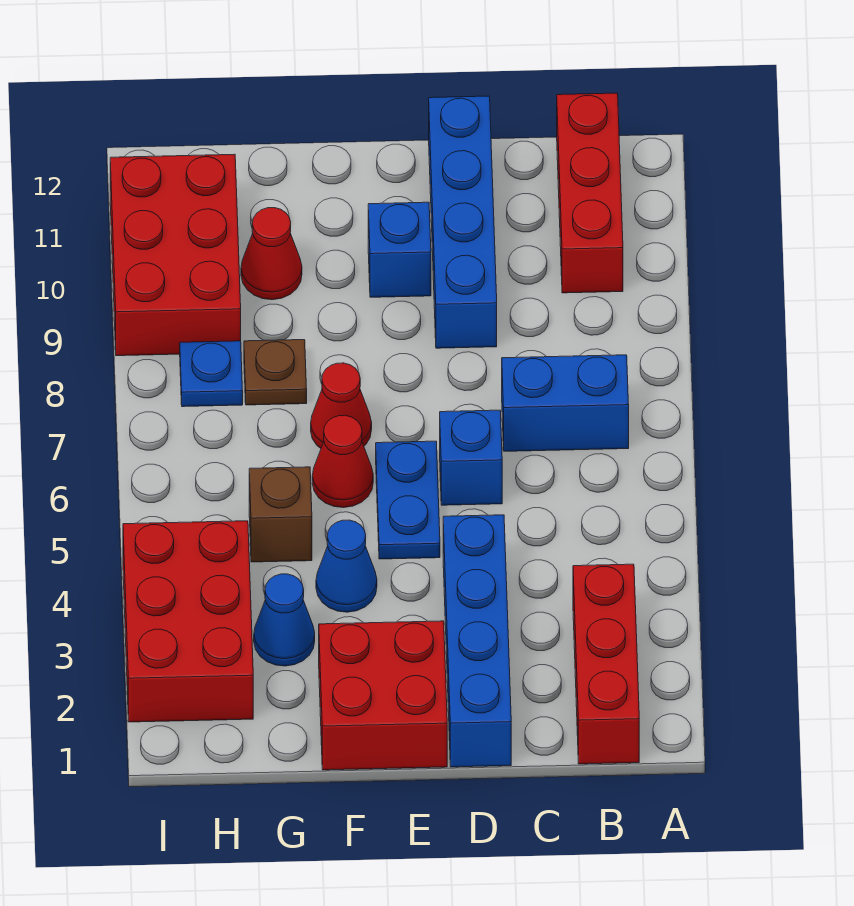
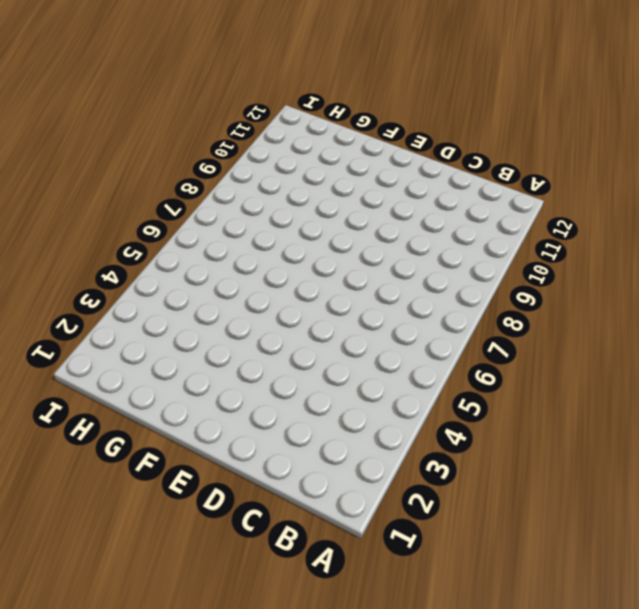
none -> red brick B1:B3 level 1
none -> blue brick B7:C7 level 1
none -> red brick B10:B12 level 1

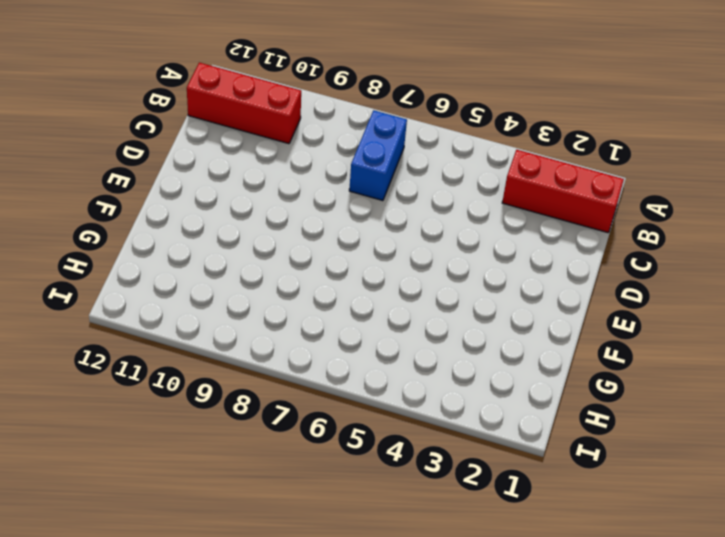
none -> blue brick D1:D4 level 1
none -> blue brick D6 level 1
none -> blue brick D9:D12 level 1

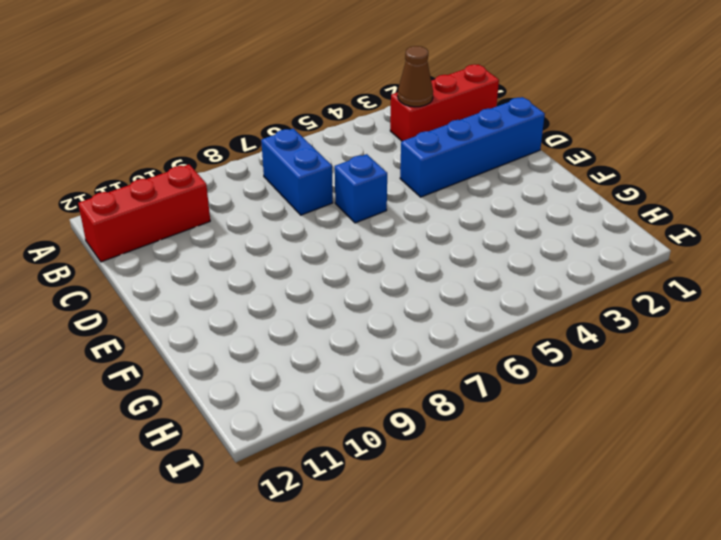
brown cone B3 level 2 -> none
none -> blue brick D9:D12 level 1
none -> red brick E1:F2 level 1
none -> blue plate E5:E6 level 1

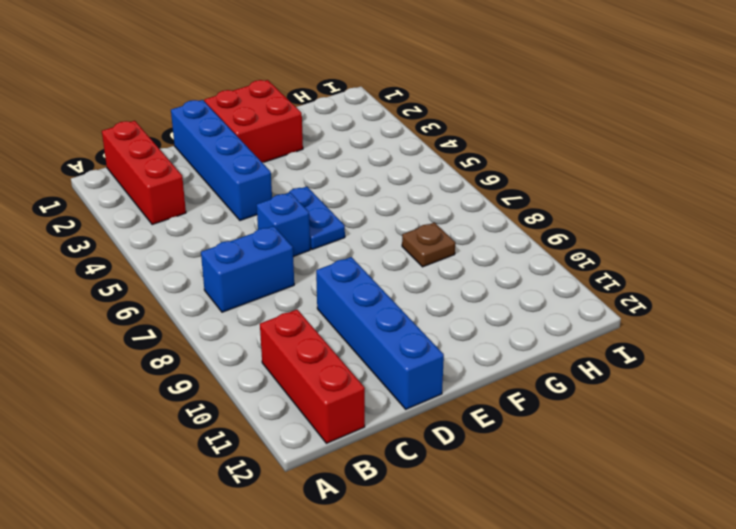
none -> blue brick E10 level 1
none -> blue cone F4 level 1
none -> red cone F6 level 1

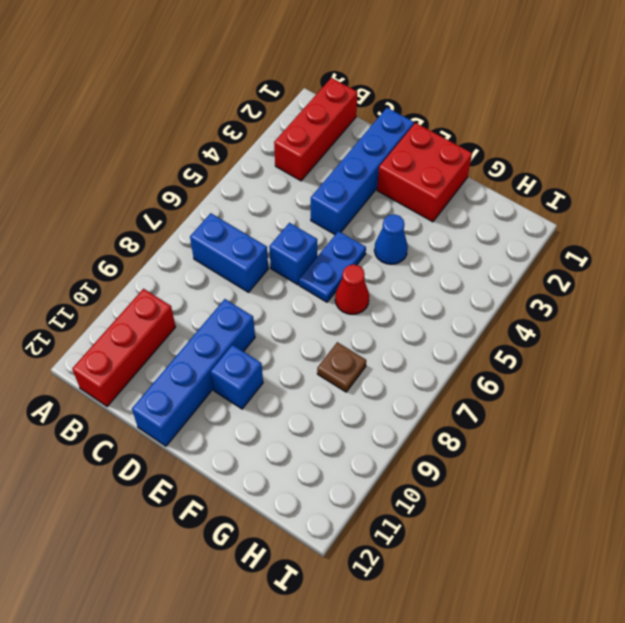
none -> red cone F7 level 1
none -> blue cone G3 level 1
none -> brown brick G5 level 1

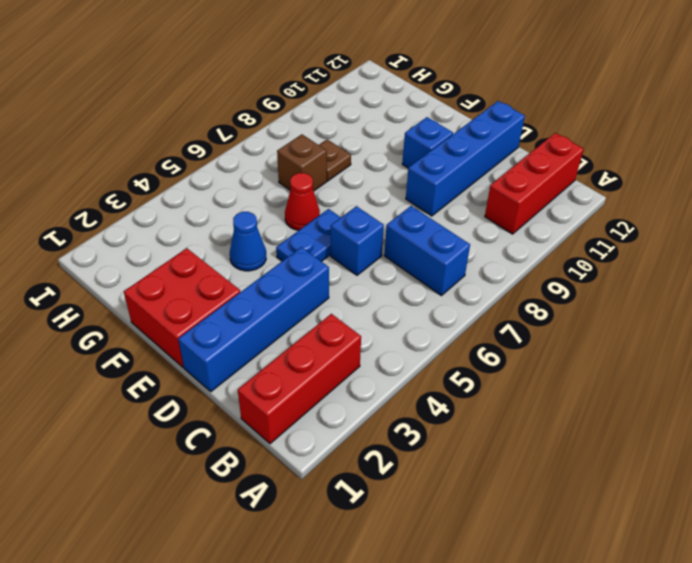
brown brick G7 level 1 -> brown brick G5 level 1
none -> red cone F7 level 1
none -> blue cone G3 level 1
none -> red cone G10 level 1

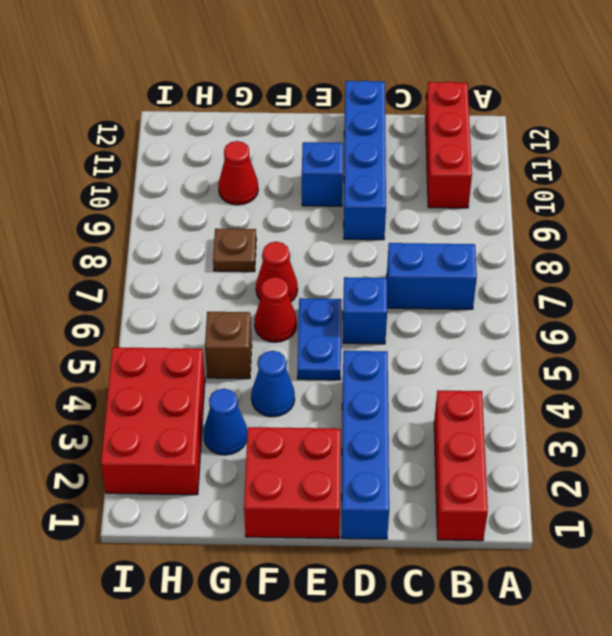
none -> blue plate H8 level 1
none -> red brick H9:I11 level 1

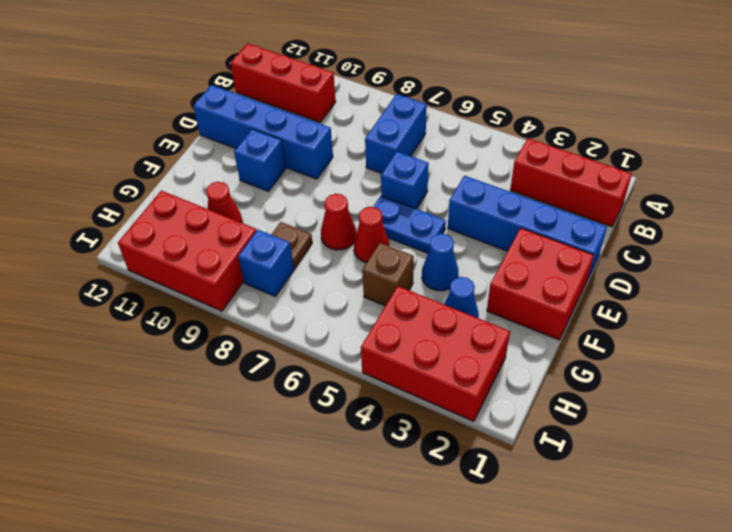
blue brick H8 level 1 -> blue plate H8 level 1

